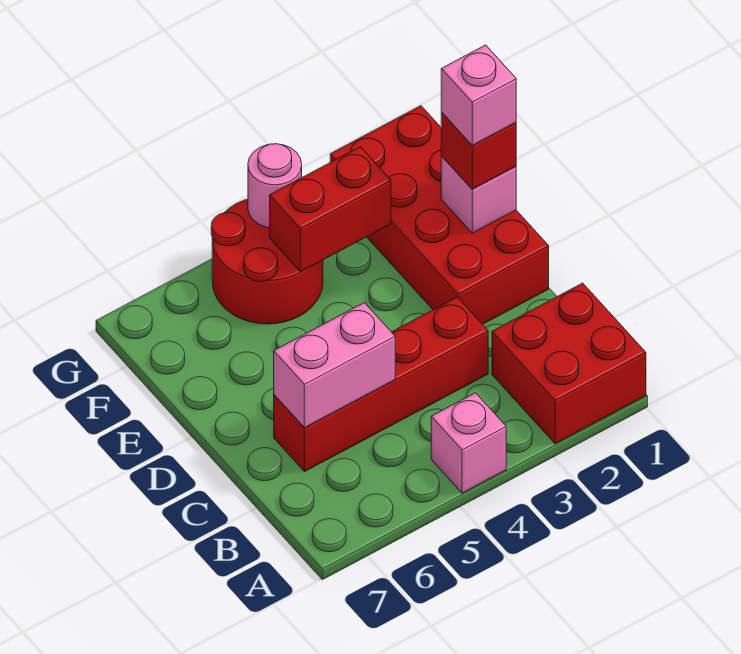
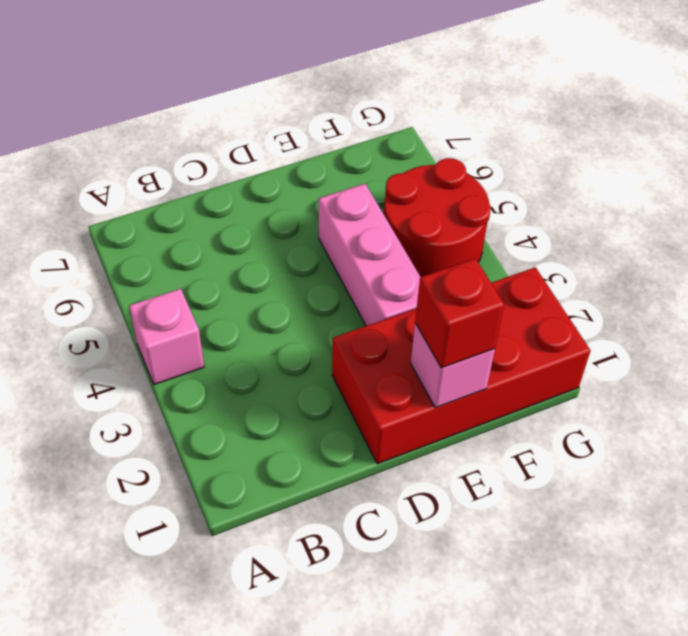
pink brick E3:E5 level 1 -> none
none -> red brick A1:B2 level 1
none -> red brick C3:C6 level 1

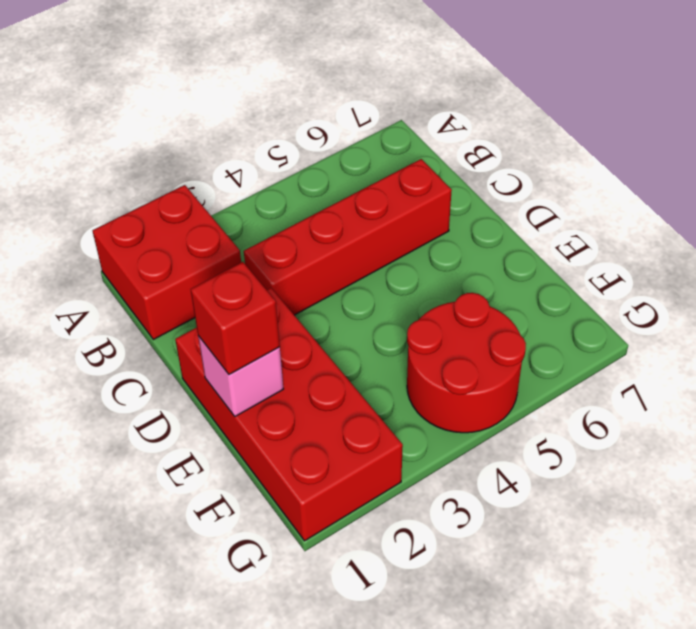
none -> pink brick A4 level 1
none -> pink brick C5:C6 level 2

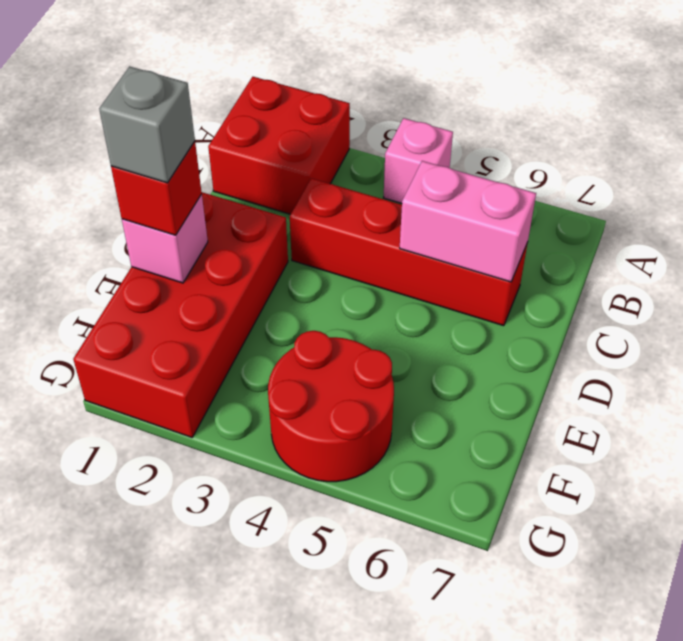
grey brick E1 level 4 -> pink brick E1 level 4
none -> red brick F3:F4 level 2
none -> pink round brick G4 level 2

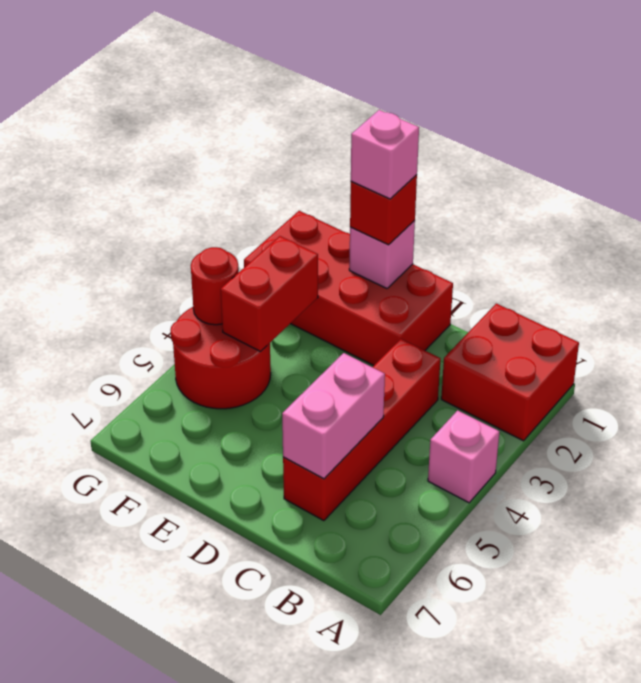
red round brick G4 level 2 -> pink round brick G4 level 2

